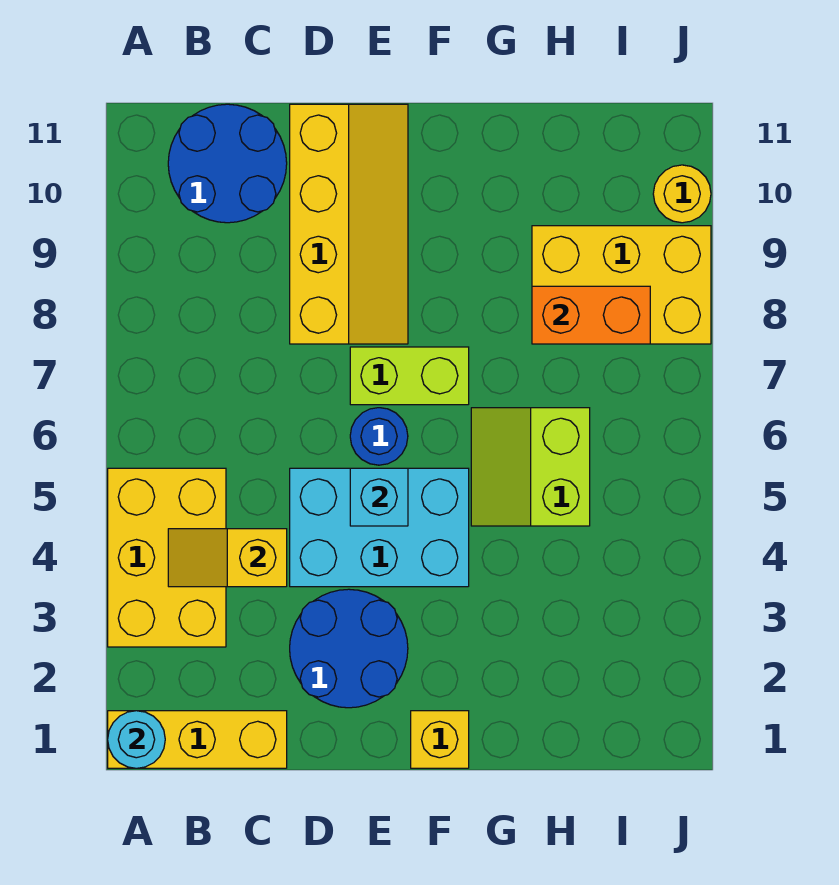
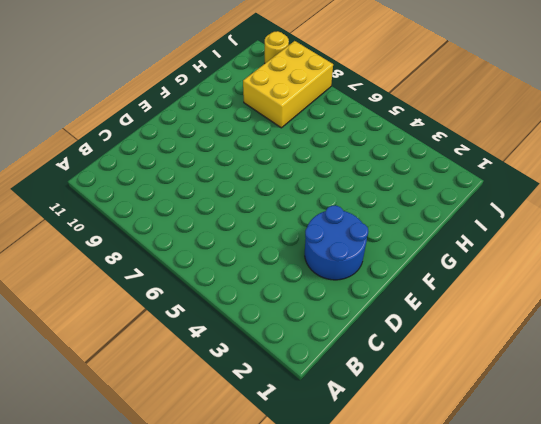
none -> yellow brick A1:C1 level 1
none -> yellow brick A3:B5 level 1
none -> blue round brick B10:C11 level 1

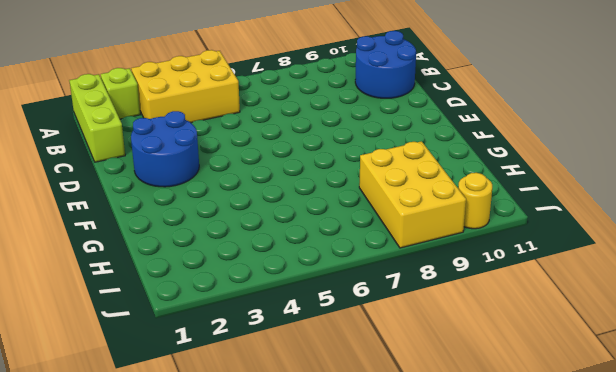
lime brick A1:C1 level 1 -> yellow brick A1:C1 level 1
lime brick A2 level 1 -> none
none -> cyan brick D4:F5 level 1
none -> yellow slope D8:E11 level 1 top D
none -> blue round brick E6 level 1

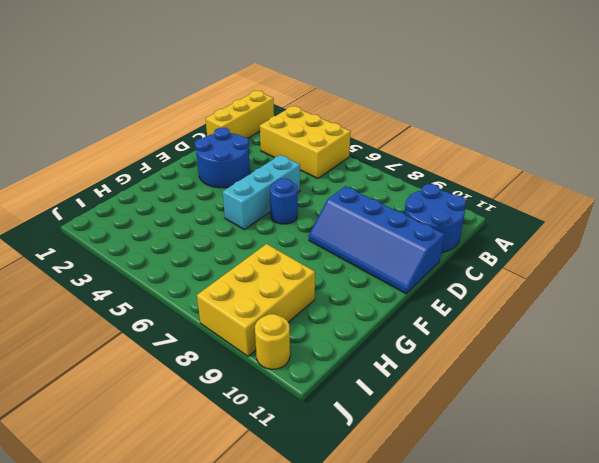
cyan brick D5:F5 level 1 -> cyan brick D4:F5 level 1
blue slope D8:E11 level 1 top D -> yellow slope D8:E11 level 1 top D
none -> lime brick E7:F7 level 1
none -> yellow brick F1 level 1
none -> lime slope G5:H6 level 1 top H

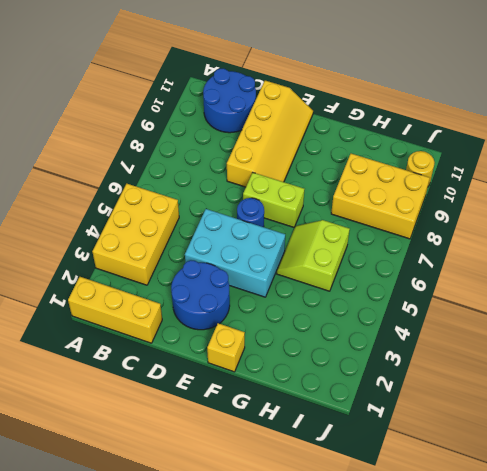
none -> cyan round brick A1 level 2
none -> yellow slope B4:C4 level 2 top C
none -> cyan brick E5 level 2

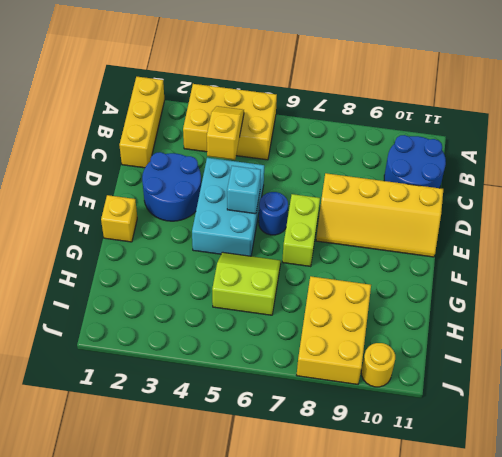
none -> cyan round brick A1 level 2
none -> orange brick H8:I8 level 2

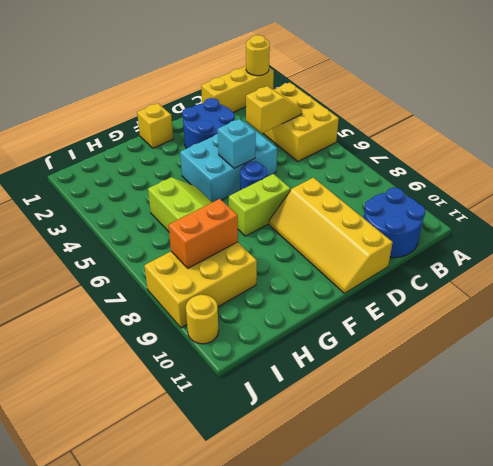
yellow round brick A1 level 2 -> cyan round brick A1 level 2

